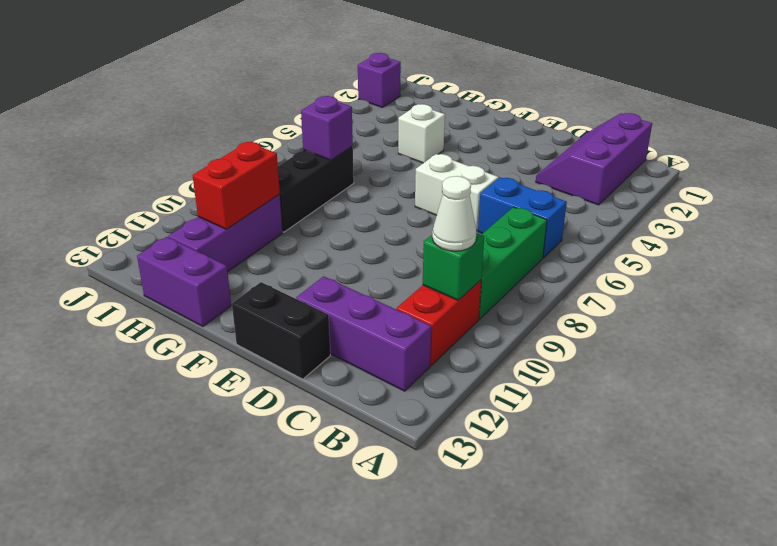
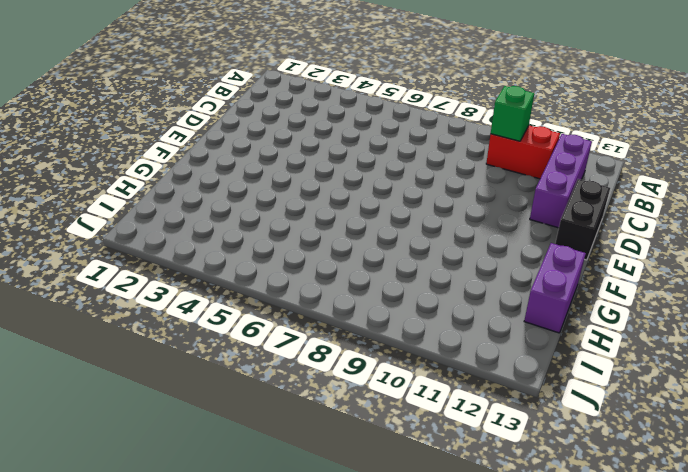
none -> purple slope B1:C3 level 1 top B
none -> blue brick B6:C6 level 1
none -> green brick B7:B9 level 1

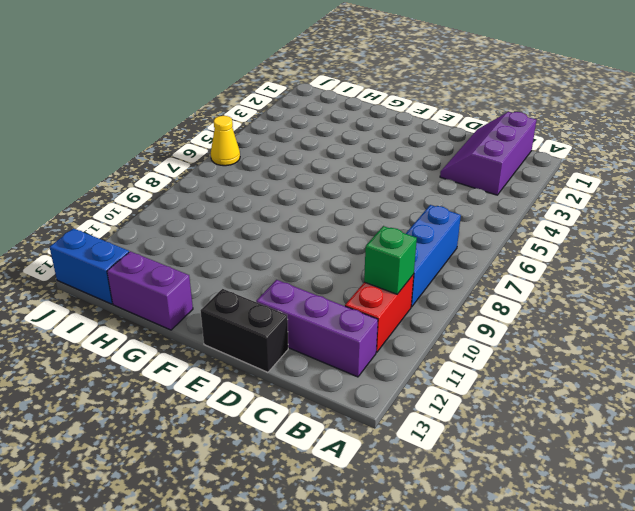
blue brick B7:B9 level 1 -> green brick B7:B9 level 1
blue brick I13:J13 level 1 -> blue brick B6:C6 level 1
yellow cone J6 level 1 -> none
none -> white brick D6:E6 level 1
none -> white brick G4 level 1
none -> black brick H7:H9 level 1

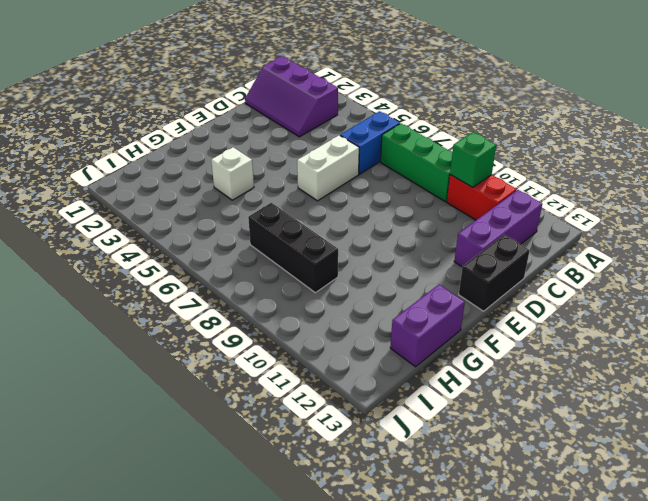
none -> purple brick H10:H12 level 1
none -> purple brick J2 level 1
none -> purple brick H7 level 2

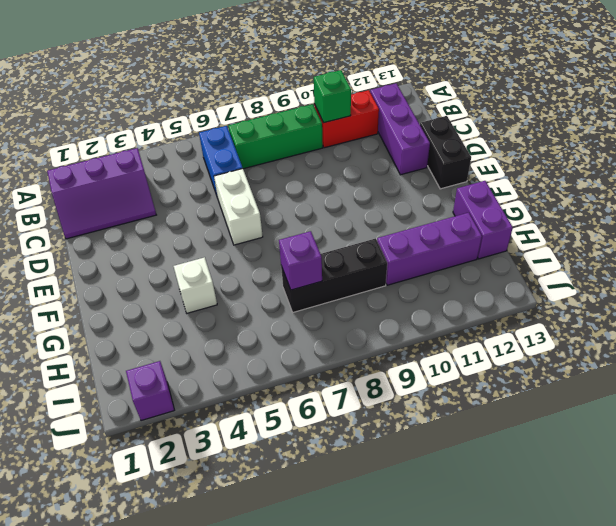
none -> red brick H10:H11 level 2
none -> white cone B10 level 3

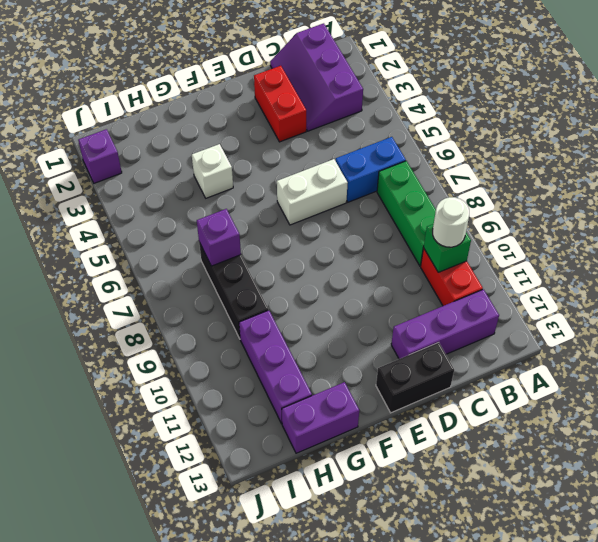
white round brick B10 level 3 -> white cone B10 level 3
red brick D2:D3 level 1 -> red brick H10:H11 level 2

